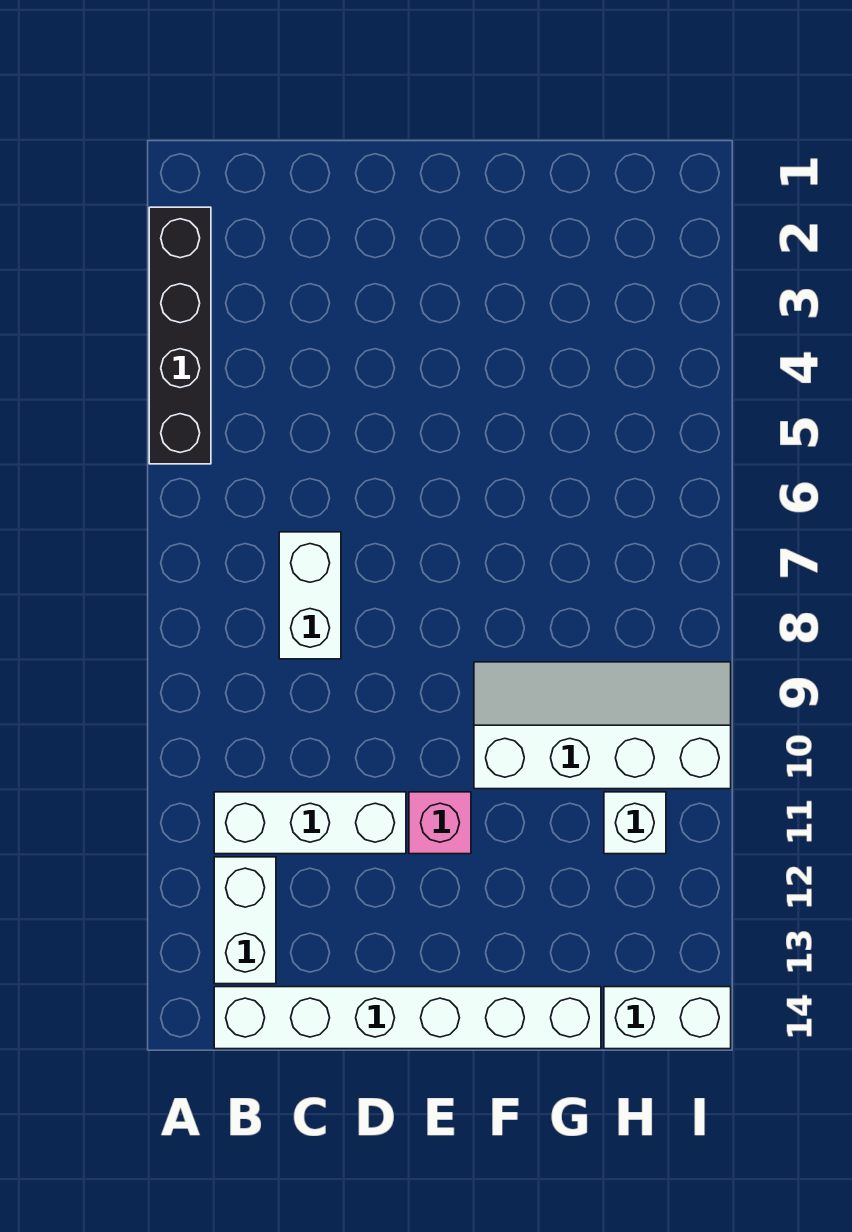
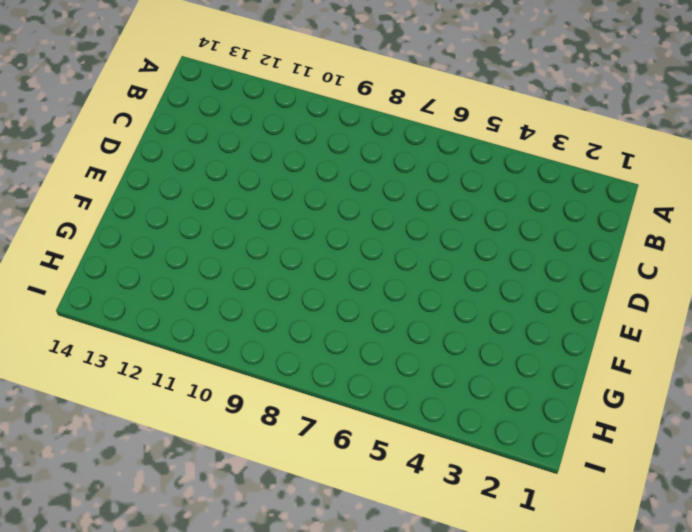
none -> black brick A2:A5 level 1
none -> white brick B11:D11 level 1

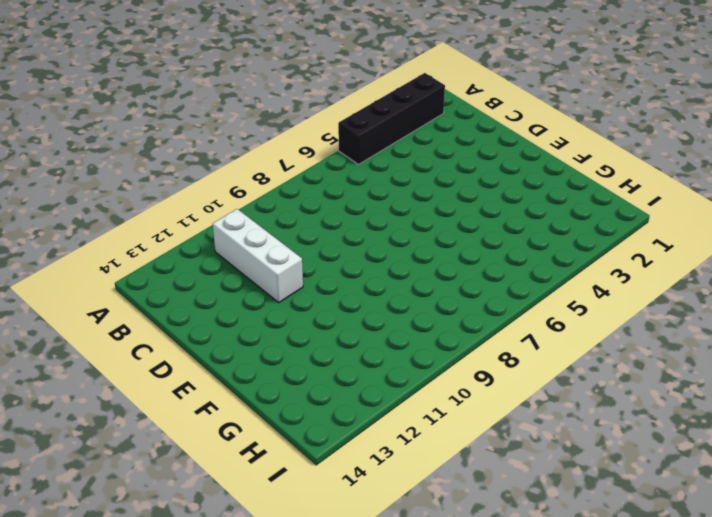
none -> white brick B12:B13 level 1
none -> white brick B14:G14 level 1

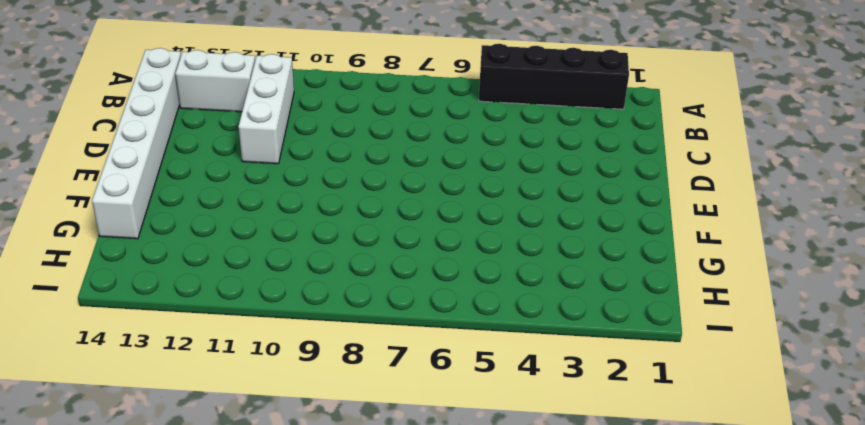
none -> white brick C7:C8 level 1
none -> pink brick E11 level 1

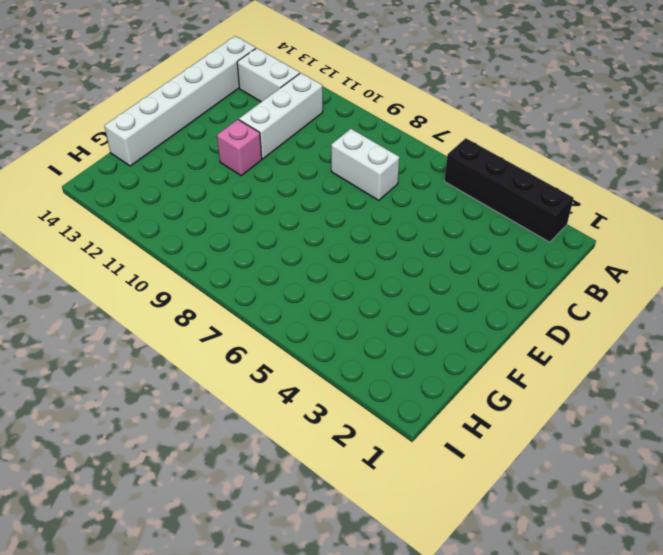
none -> white slope F9:I10 level 1 top 10
none -> white brick H11 level 1

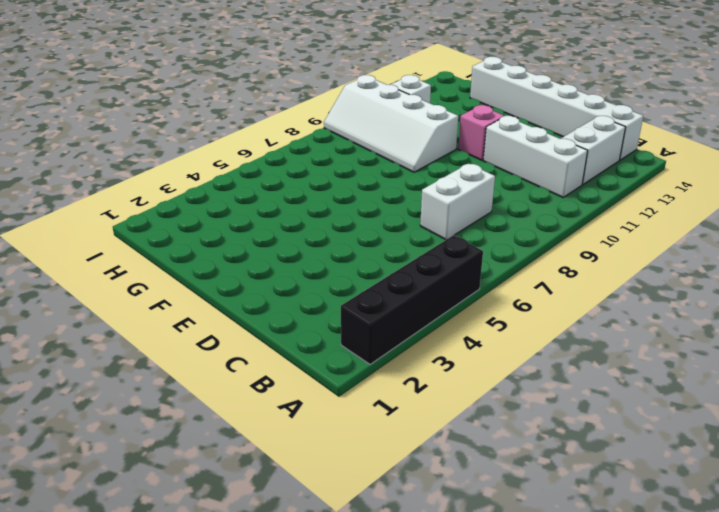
none -> white brick H14:I14 level 1

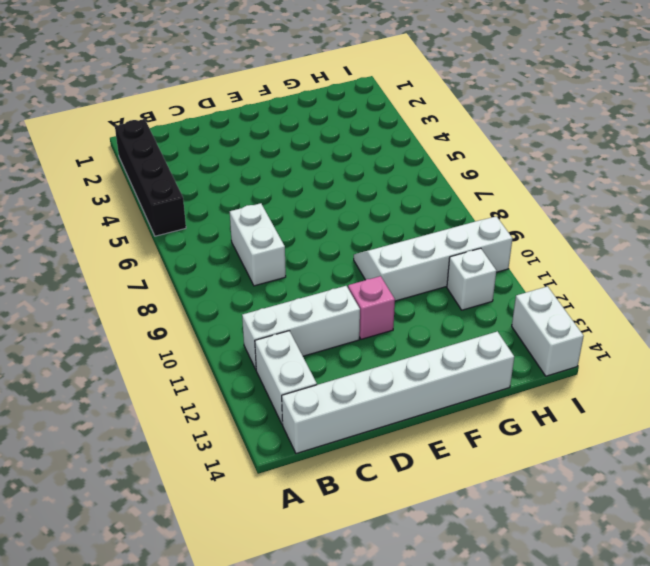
white brick I13:I14 level 1 -> white brick H14:I14 level 1

